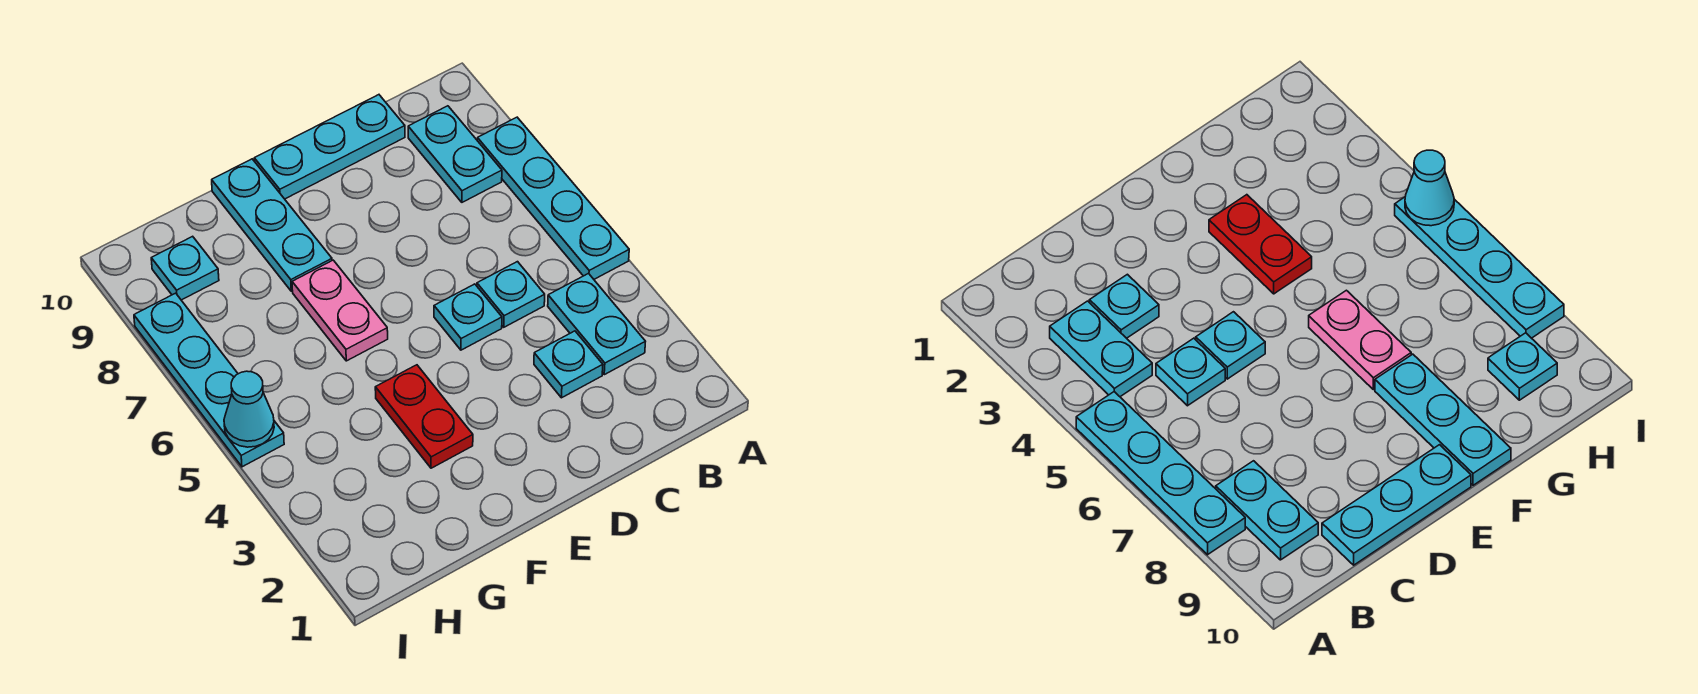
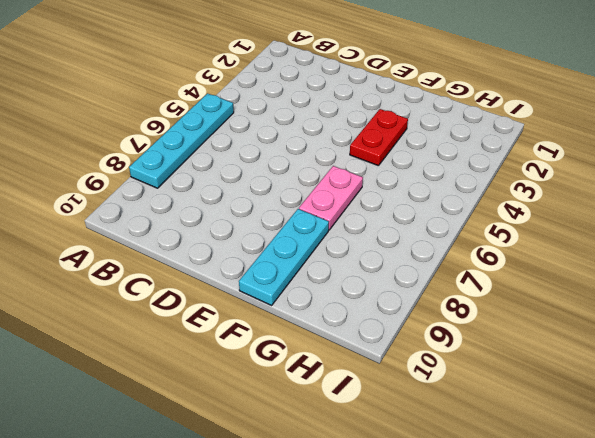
none -> cyan plate B3:B4 level 1
none -> cyan plate B8:B9 level 1
none -> cyan plate C3 level 1

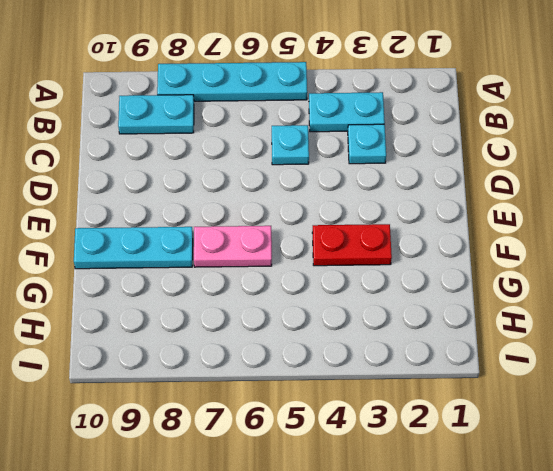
none -> cyan plate C10:E10 level 1
none -> cyan plate D5 level 1
none -> cyan plate H9 level 1

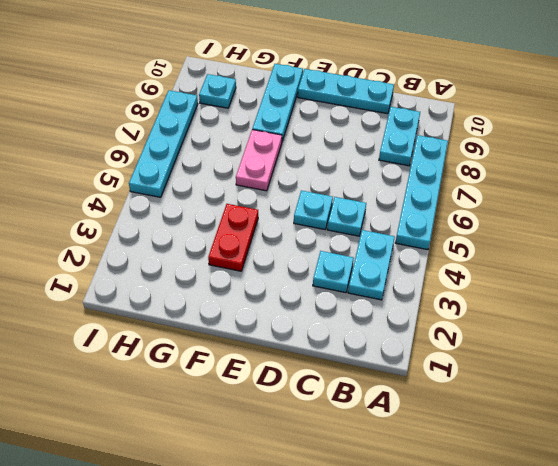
none -> cyan cone I5 level 2

